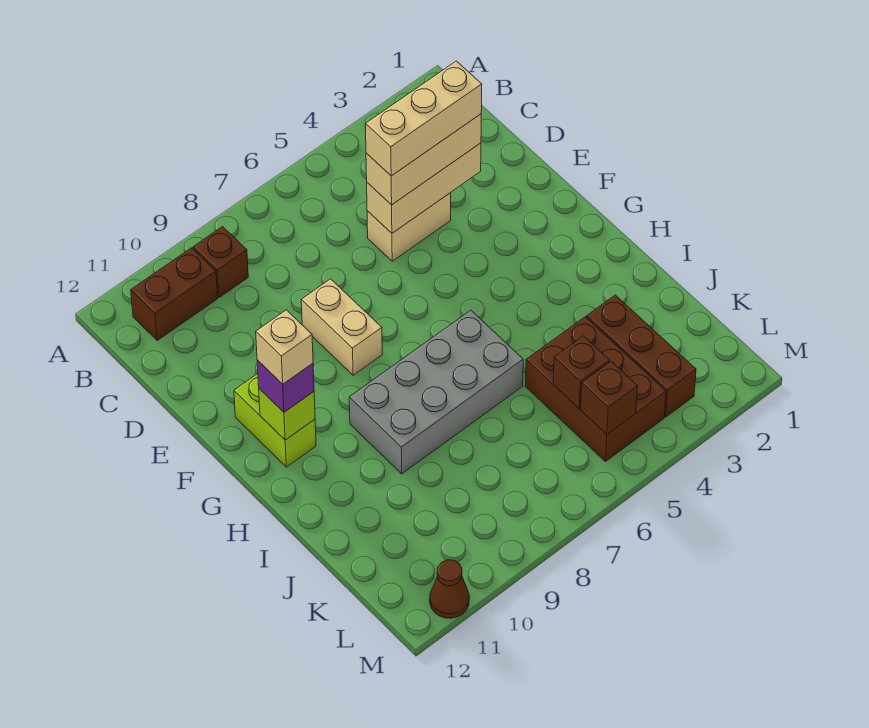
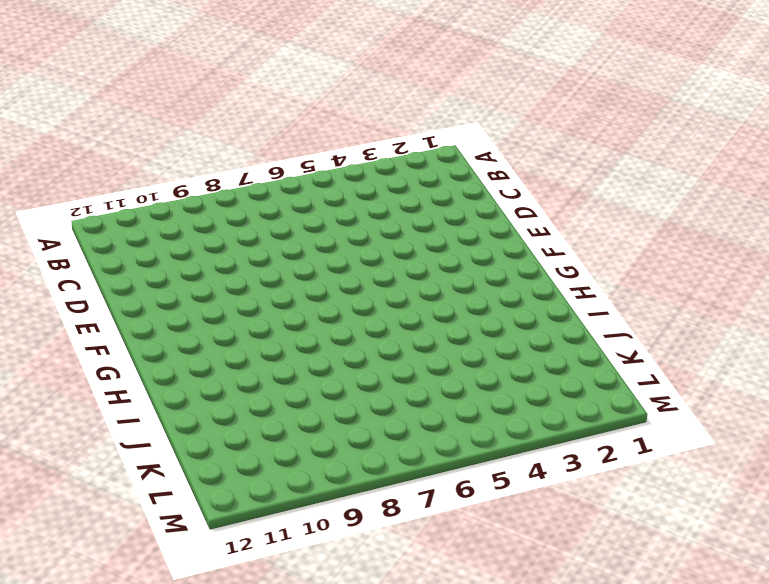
none -> brown brick B9 level 1
none -> brown brick B10:B11 level 1
none -> tan brick D4:D5 level 1

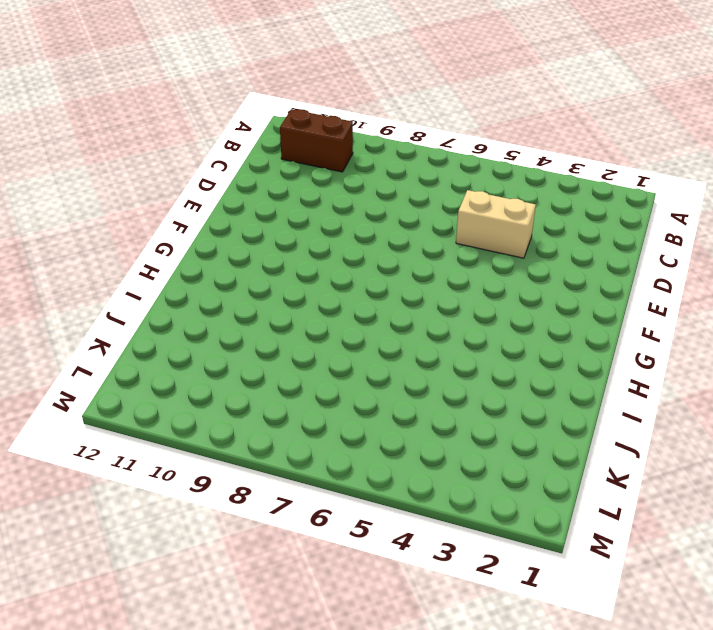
none -> brown brick B9 level 1
none -> tan brick E8:F8 level 1
none -> lime brick F11:G11 level 1

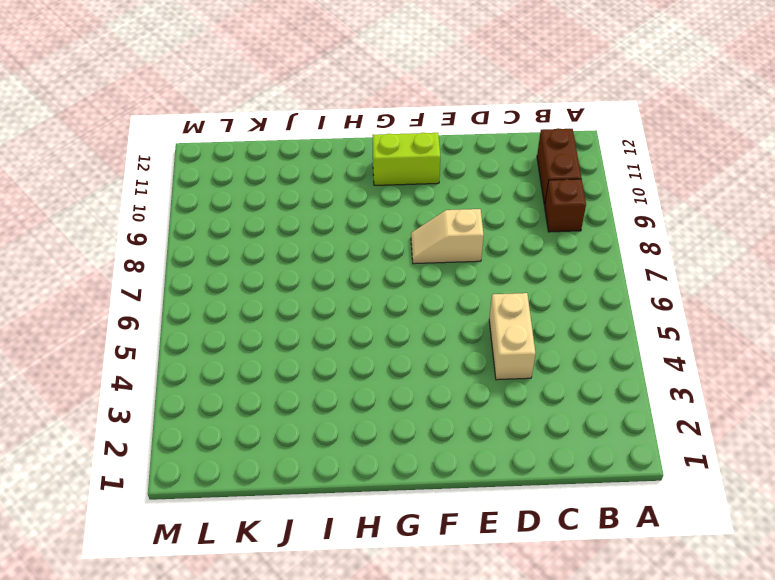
tan slope E8:F8 level 1 top E -> tan brick E8:F8 level 1
none -> grey brick H6:I9 level 1
none -> brown brick J3:L3 level 1
none -> brown brick J4:L5 level 1

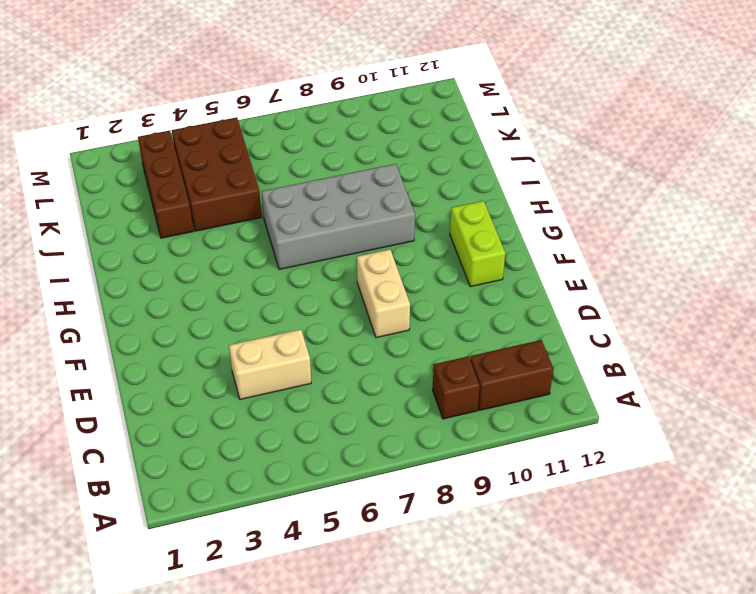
none -> brown cone M11 level 1
none -> tan brick D3:D5 level 2
none -> lime brick G11 level 2

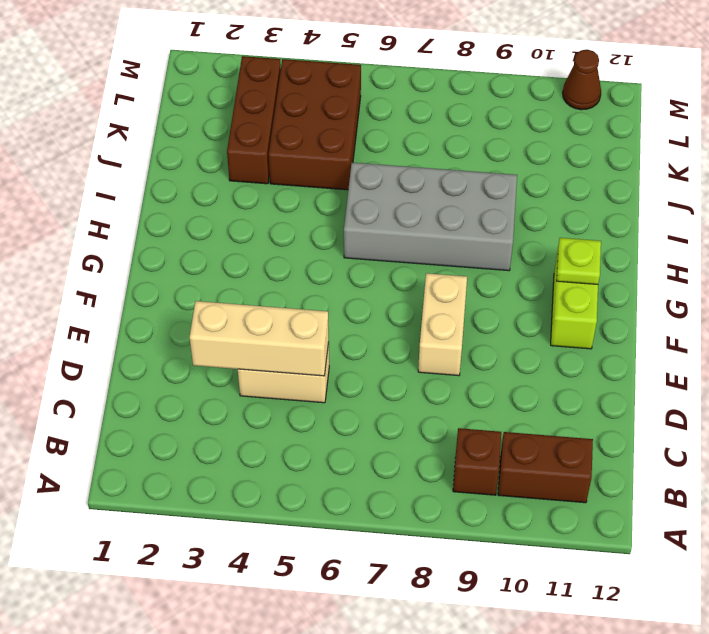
lime plate G11 level 2 -> lime brick G11 level 2
none -> brown brick K5 level 2
none -> brown brick L5 level 2
none -> tan brick D3:D5 level 3

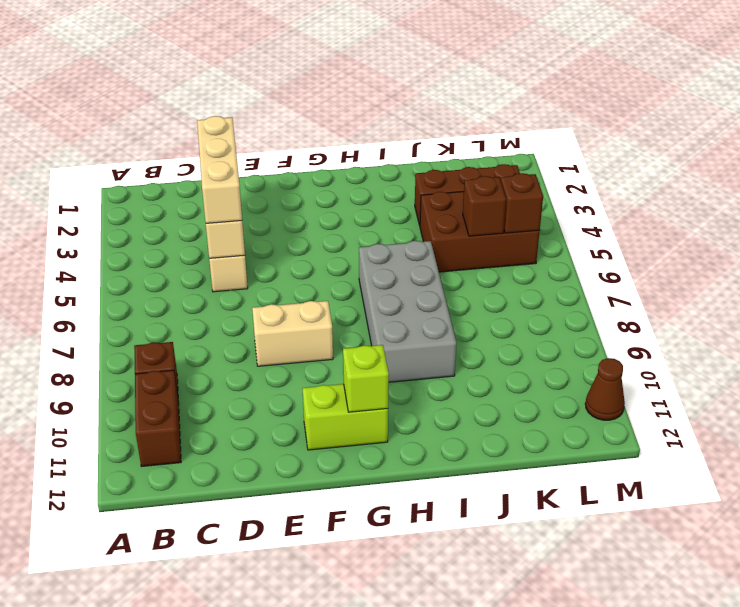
none -> purple brick G11 level 3
none -> tan brick D3:D5 level 4
none -> tan brick G11 level 4

